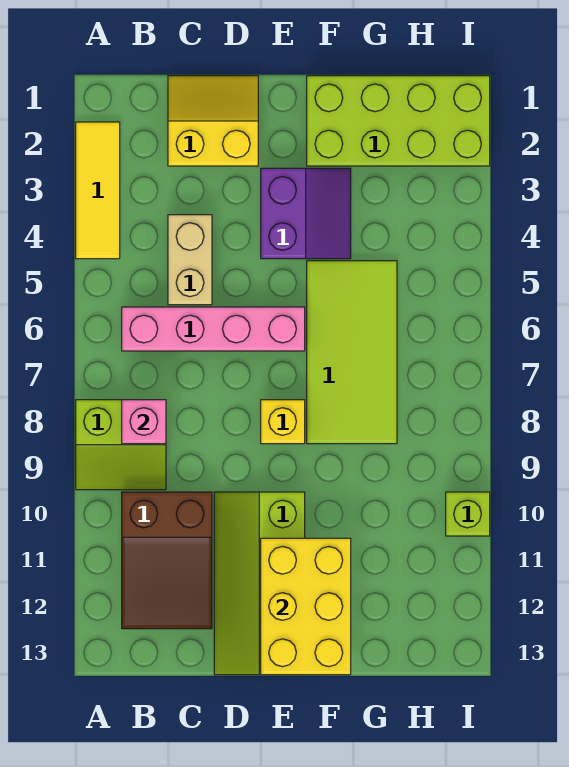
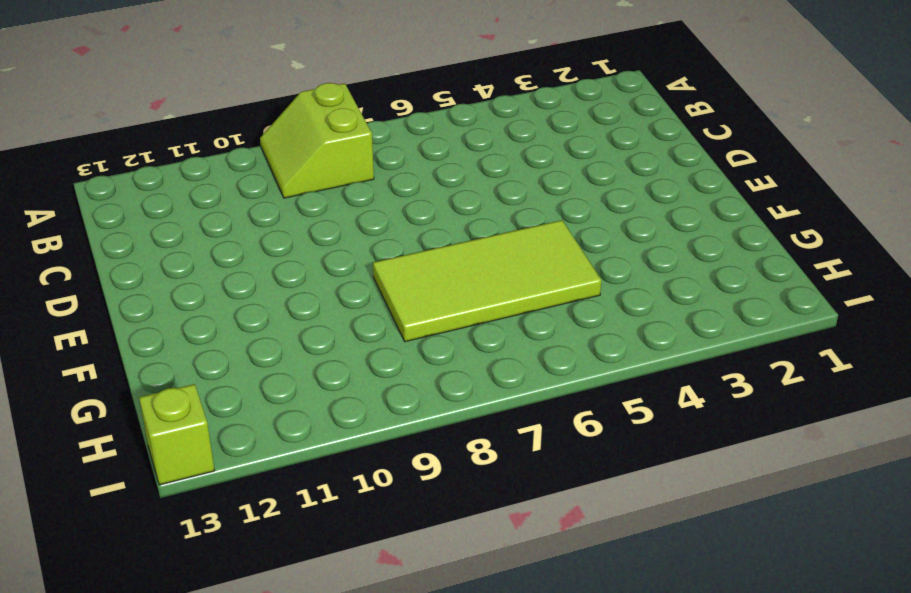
lime brick I13 level 1 -> lime brick I10 level 1
none -> yellow tile A2:A4 level 1
none -> pink brick B6:E6 level 1
none -> brown slope B10:C12 level 1 top 10

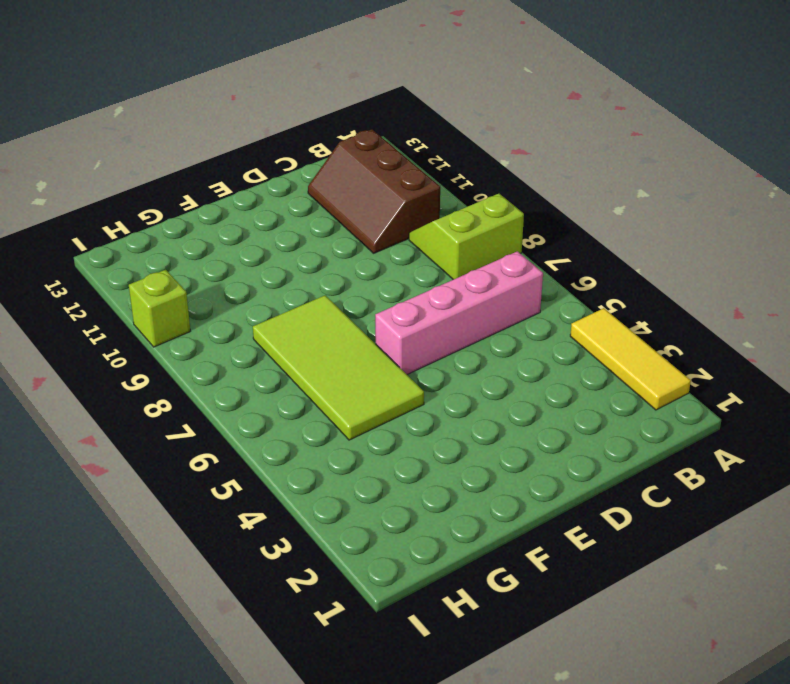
brown slope B10:C12 level 1 top B -> brown slope B10:C12 level 1 top 10
none -> yellow slope C1:D2 level 1 top 2
none -> tan brick C4:C5 level 1
none -> lime slope D10:E13 level 1 top E

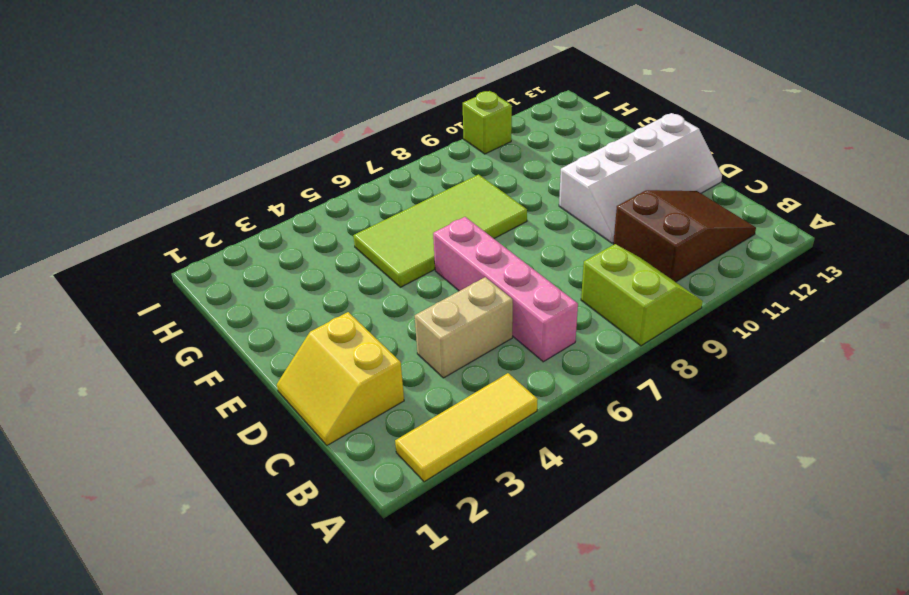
white slope D10:E13 level 1 top E -> lime slope D10:E13 level 1 top E
none -> purple slope E3:F4 level 1 top E
none -> yellow brick E8 level 1
none -> lime brick F1:I2 level 1

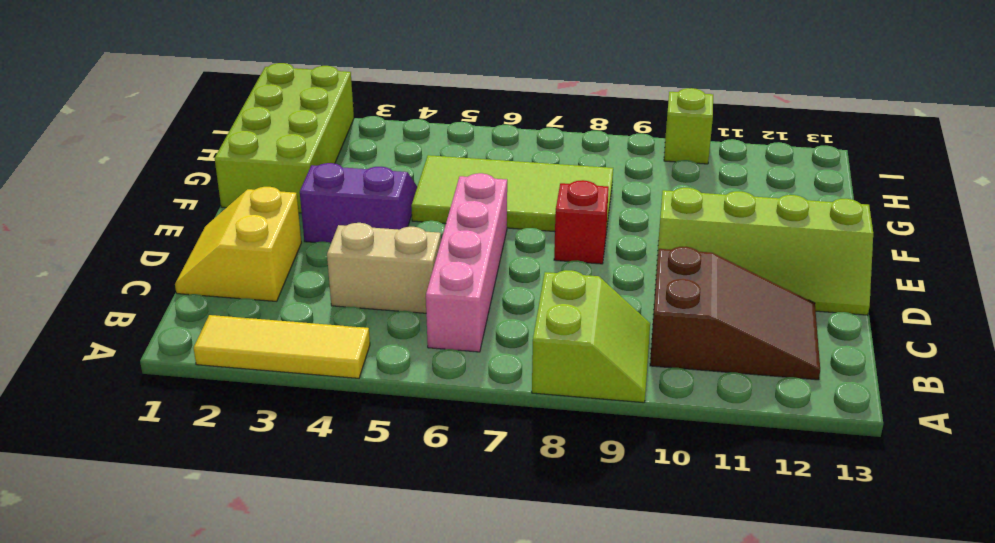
red brick E8 level 1 -> yellow brick E8 level 1
none -> pink brick B8 level 2
none -> yellow brick E11:F13 level 2

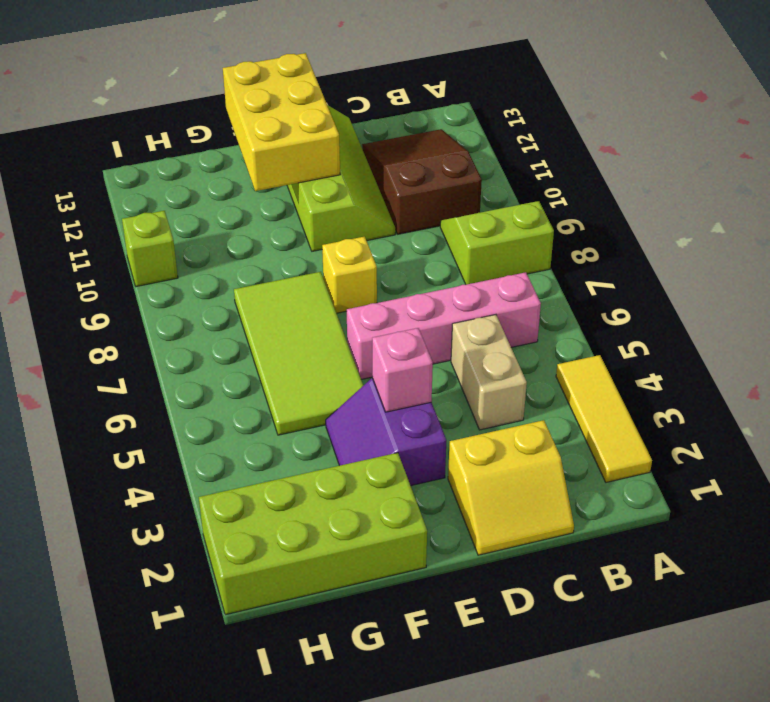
pink brick E4 level 2 -> pink brick B8 level 2

